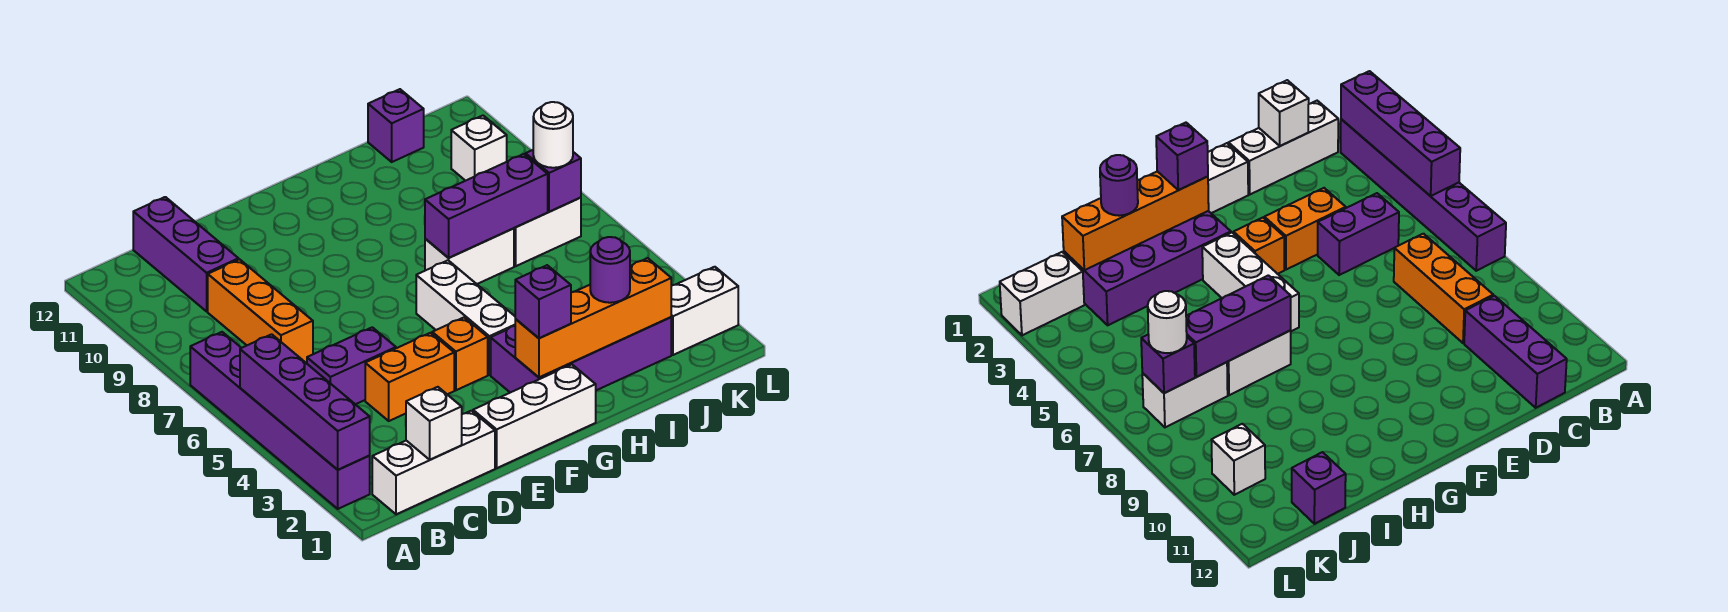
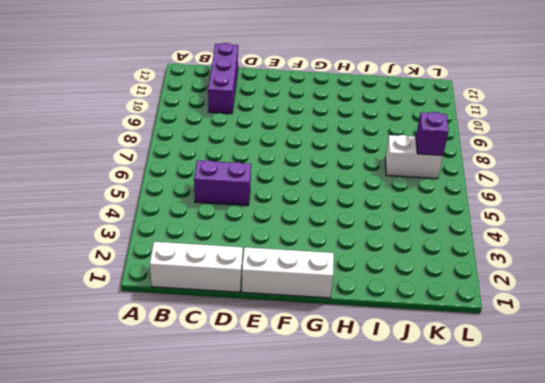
none -> purple brick A2:A7 level 1
none -> orange brick C7:C9 level 1
none -> orange brick D4:E4 level 1

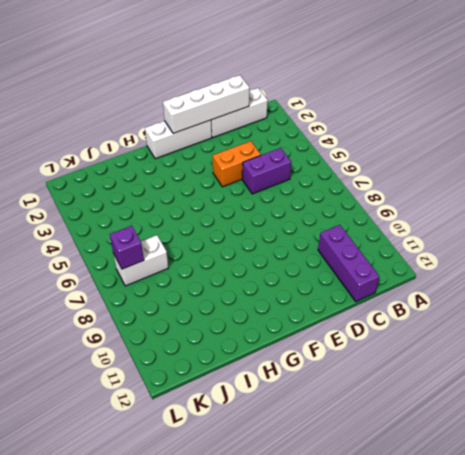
white brick C1:F1 level 2 -> white brick C1 level 2
none -> purple brick A2:A7 level 1
none -> orange brick C7:C9 level 1
none -> orange brick F4 level 1

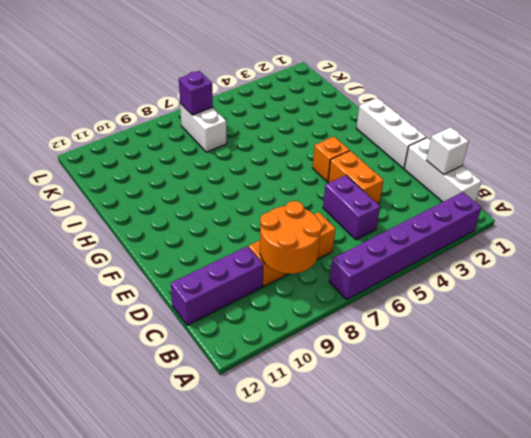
orange round brick B8:C9 level 2 -> none
none -> purple brick G2:J3 level 1
none -> white brick G4:G6 level 1
none -> white brick H7:I7 level 1

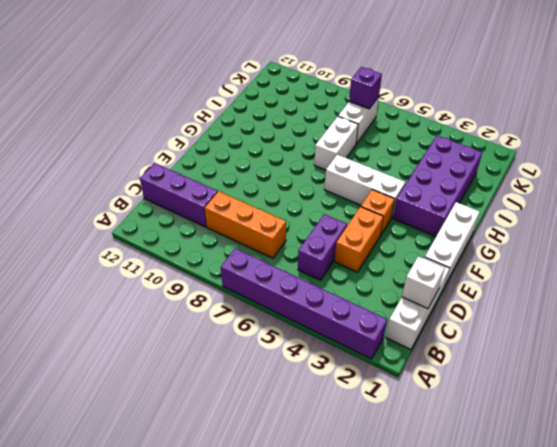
none -> purple brick J12 level 1
none -> white brick K2:L2 level 1
none -> white brick K10 level 1

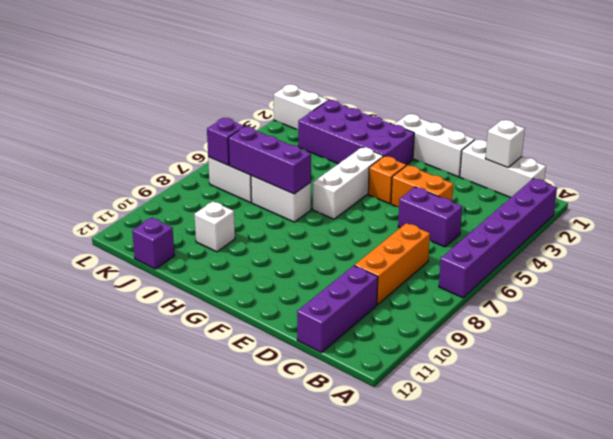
white brick I10 level 1 -> white brick K10 level 1
none -> purple brick A2:A5 level 2
none -> orange brick G2:J2 level 2
none -> purple brick G2 level 3

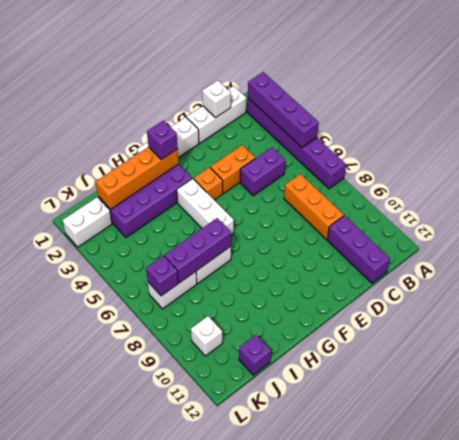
none -> purple round brick I2 level 3
none -> white round brick K7 level 3

